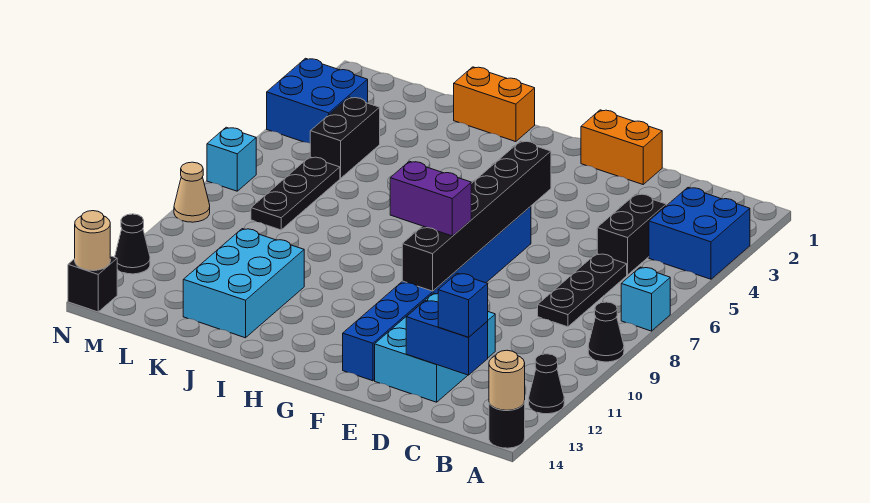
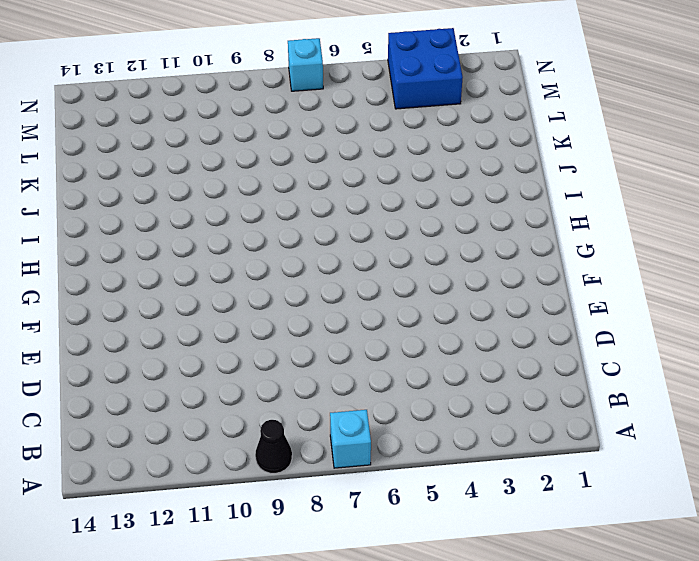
none -> blue brick A3:B4 level 1
none -> black cone A12 level 1
none -> black round brick A14 level 1

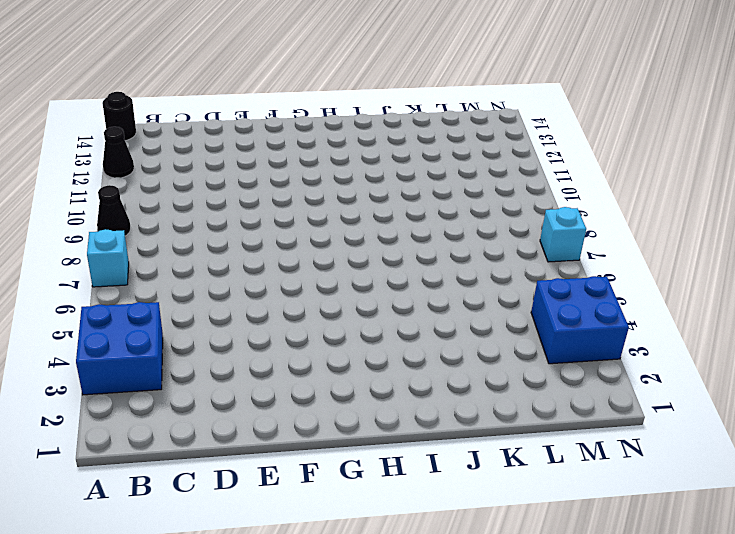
none -> black brick C4:C5 level 1
none -> black plate C6:C8 level 1
none -> cyan brick D11:E13 level 1

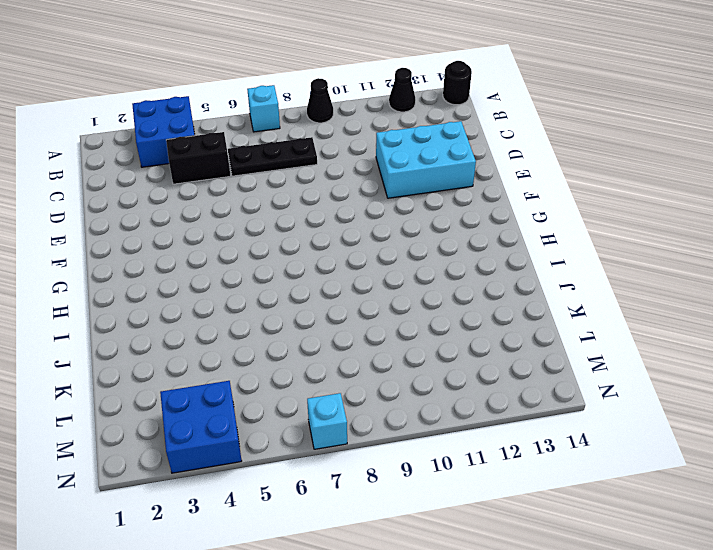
none -> orange brick E1:F1 level 1
none -> blue brick F6:F13 level 1
none -> orange brick I1:J1 level 1

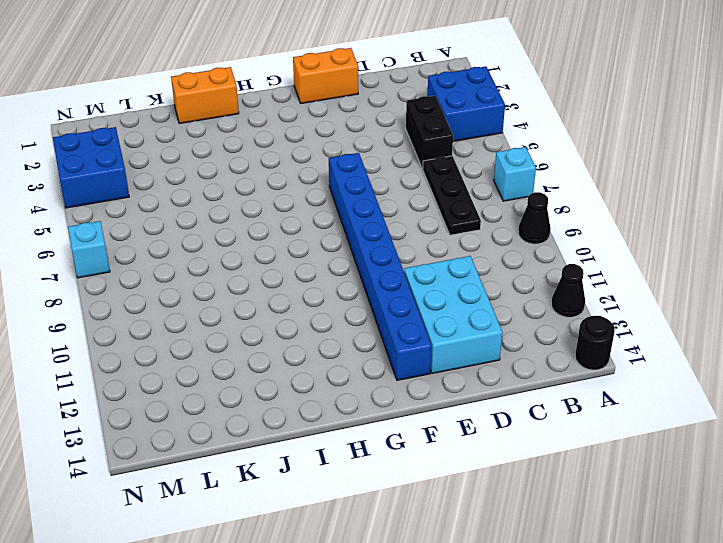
none -> cyan brick J11:K13 level 1
none -> black brick L4:L5 level 1
none -> black plate L6:L8 level 1

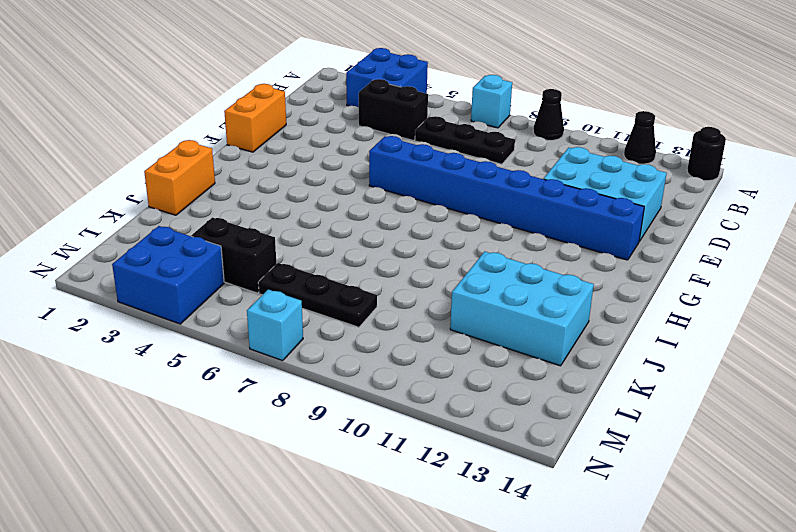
none -> tan cone N9 level 1
none -> black cone N12 level 1
none -> black brick N14 level 1

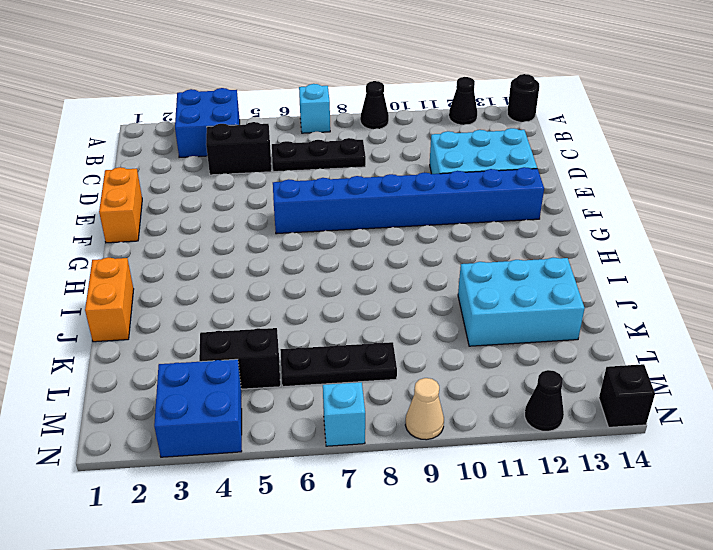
none -> tan round brick A14 level 2
none -> blue brick C13:D13 level 2
none -> black brick F5:F10 level 2

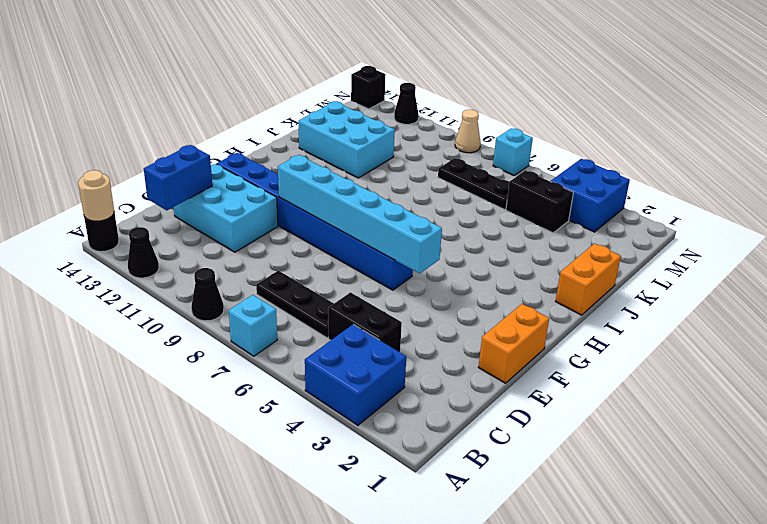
cyan brick F5:F10 level 2 -> black brick F5:F10 level 2
none -> tan round brick N14 level 2
none -> blue brick C13 level 3
none -> purple brick F9:G9 level 3

